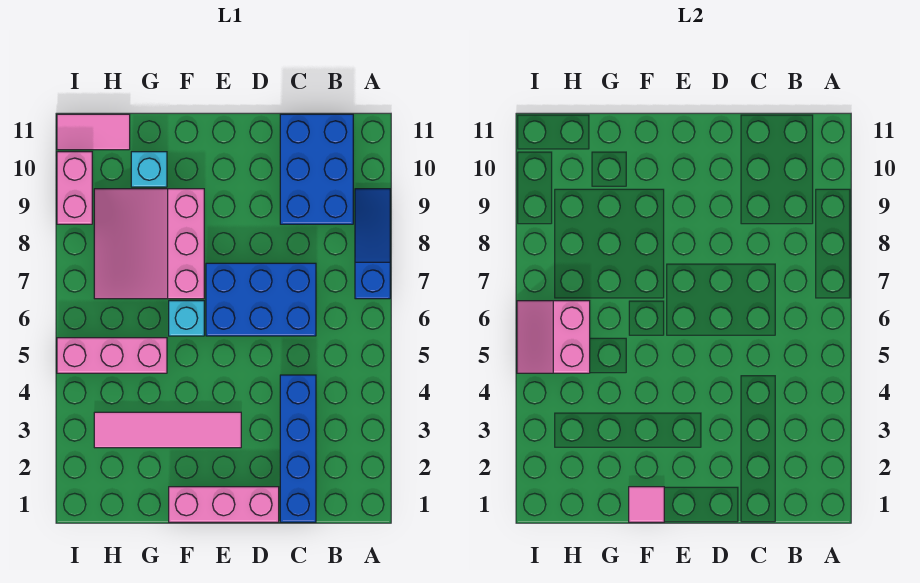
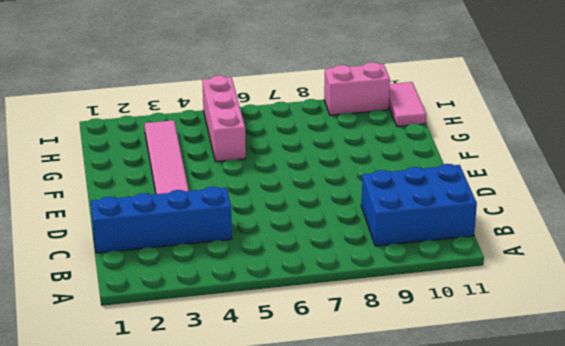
none -> blue slope A7:A9 level 1 top 7
none -> blue brick C6:E7 level 1
none -> pink brick D1:F1 level 1

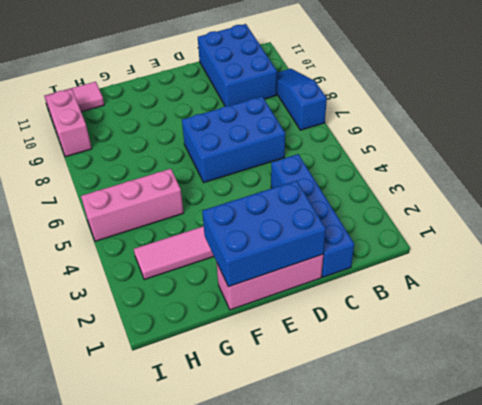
blue brick D1:F2 level 2 -> pink tile F1 level 2
none -> cyan brick F6 level 1
none -> pink slope F7:H9 level 1 top F
none -> cyan brick G10 level 1

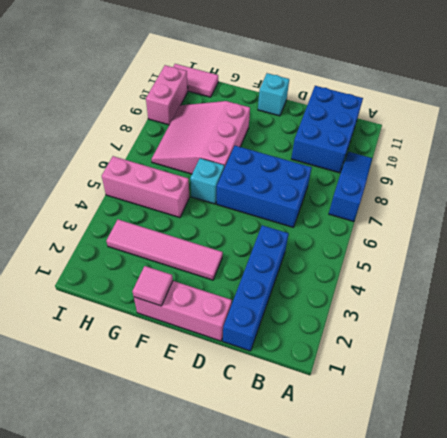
cyan brick E11 level 1 -> cyan brick G10 level 1
none -> pink slope H5:I6 level 2 top H

